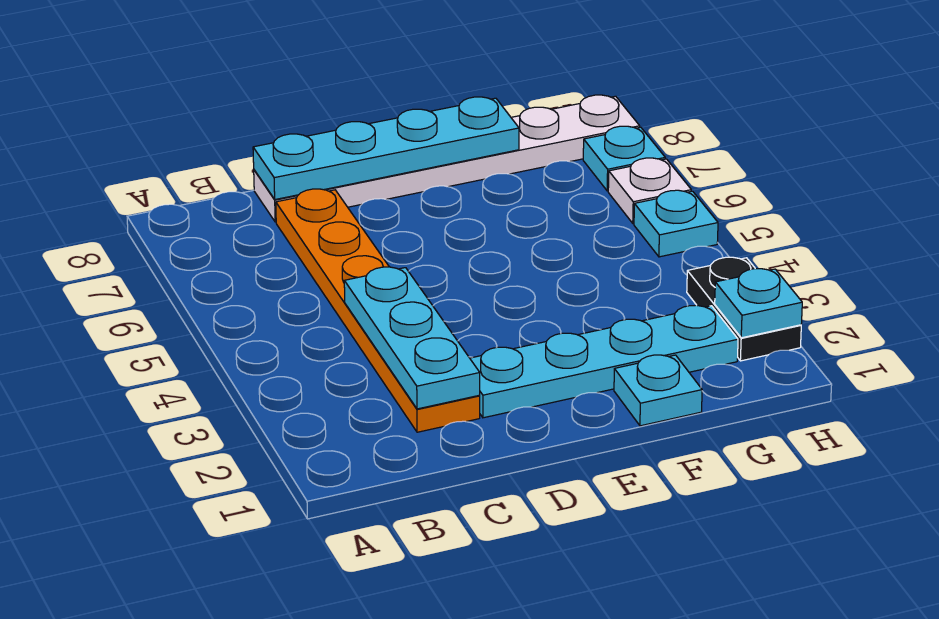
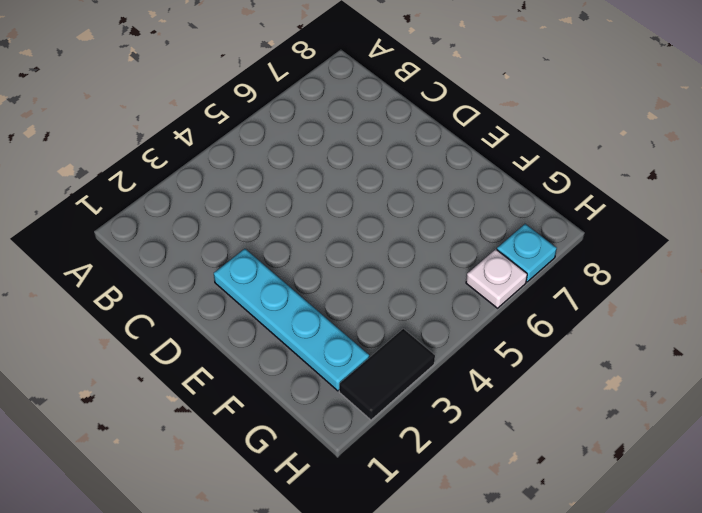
black tile H2:H3 level 1 -> black plate H2:H3 level 1
none -> orange plate C2:C7 level 1
none -> white plate C8:H8 level 1

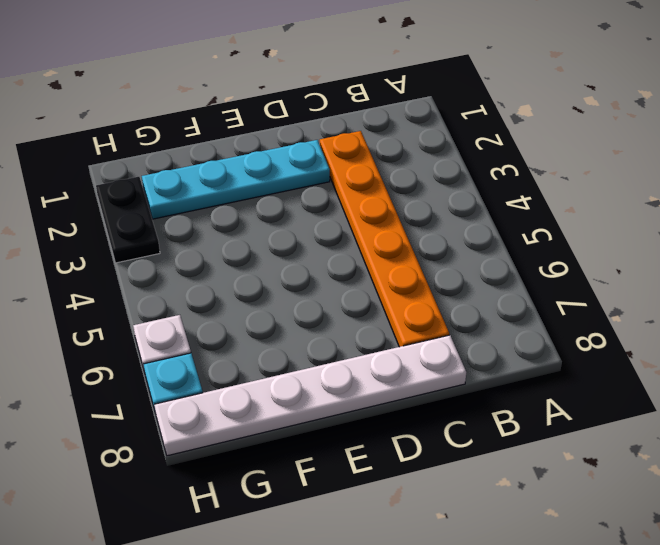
none -> cyan plate F1 level 1
none -> cyan plate H5 level 1

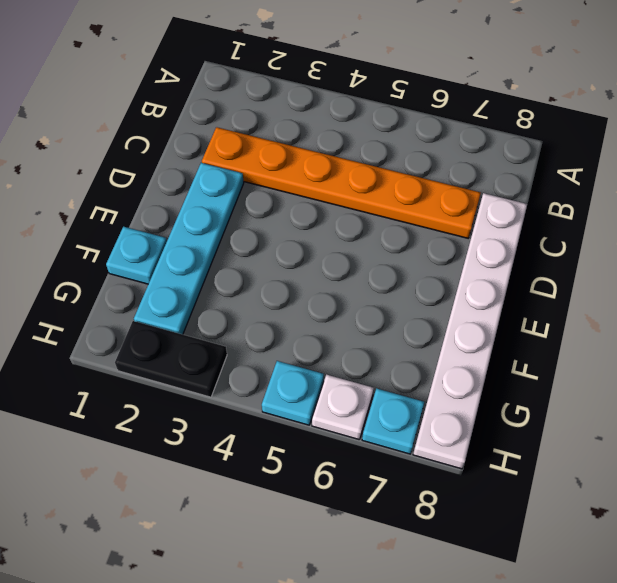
none -> cyan plate C2:C4 level 2
none -> cyan plate C8:F8 level 2

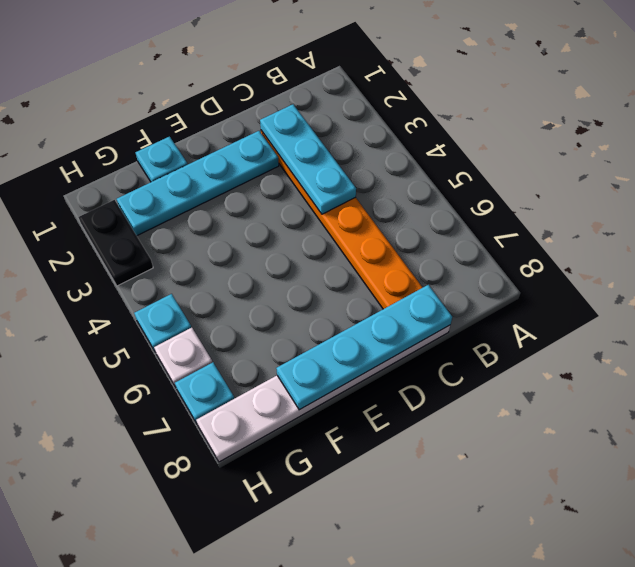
none -> cyan plate H2 level 2

